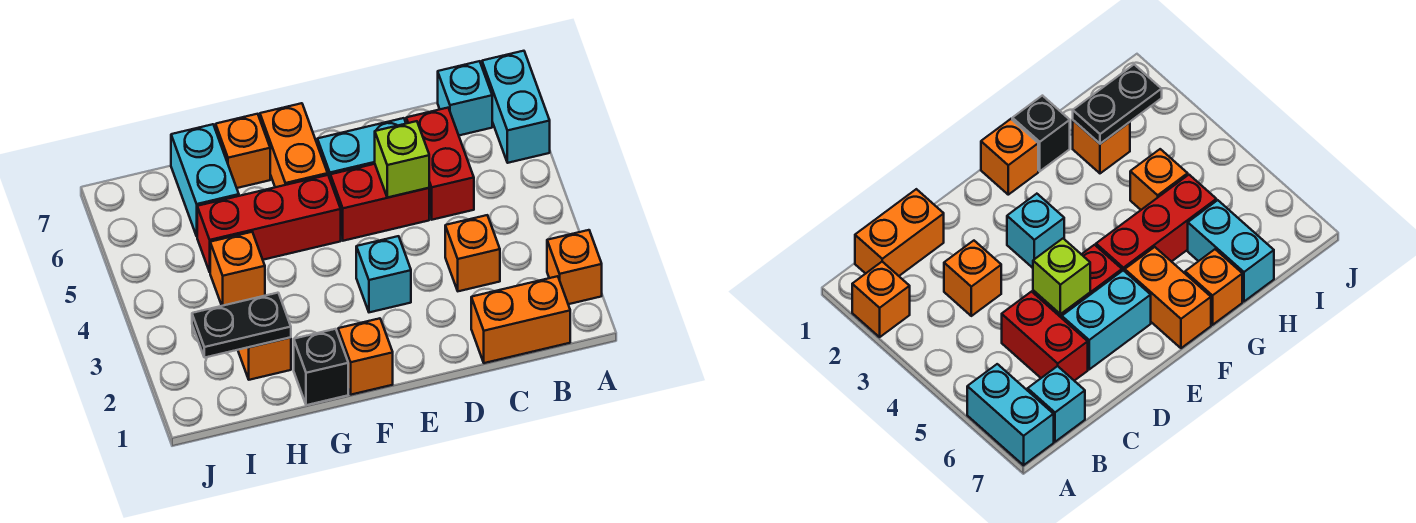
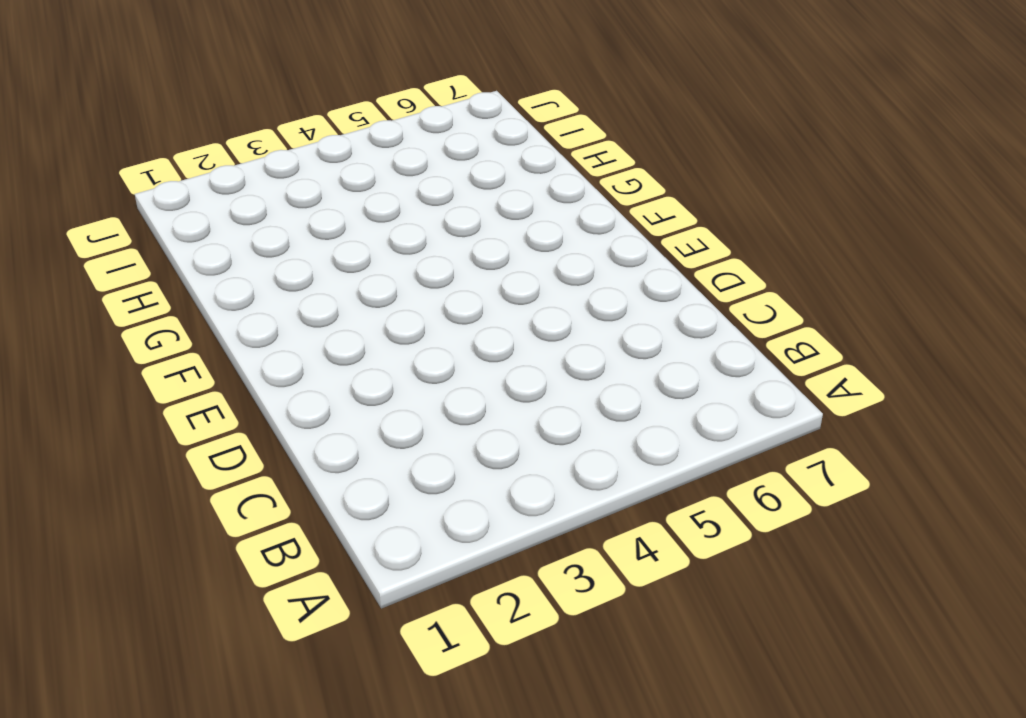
none -> orange brick A2 level 1
none -> cyan brick A6:A7 level 1
none -> orange brick B1:C1 level 1

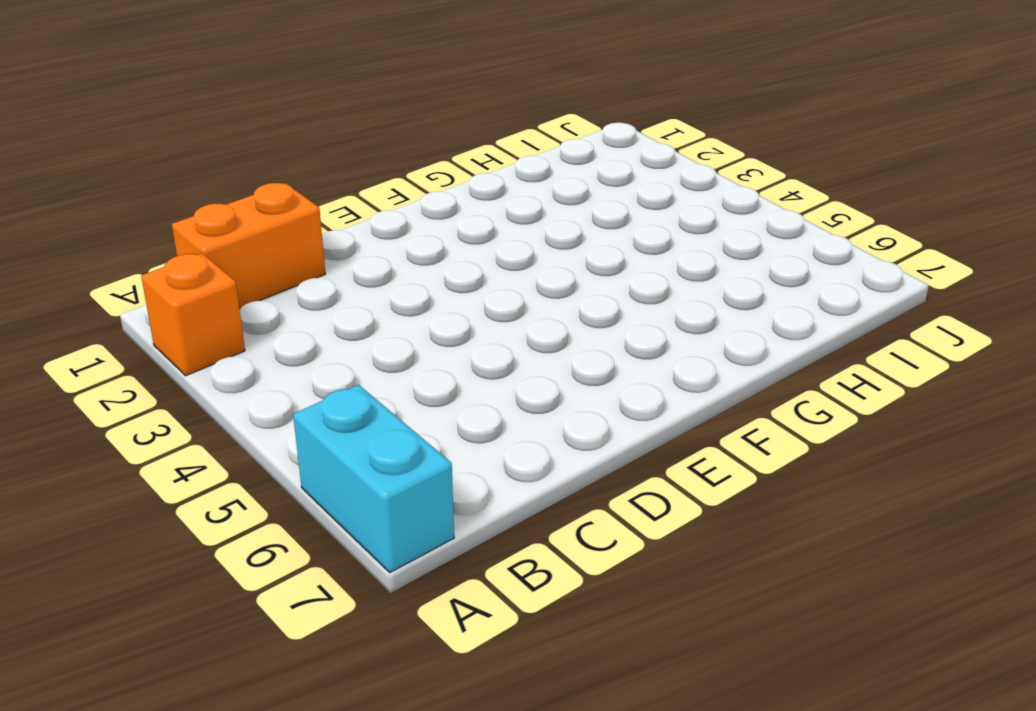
none -> cyan brick B7 level 1
none -> orange brick C3 level 1
none -> red brick C5:C6 level 1

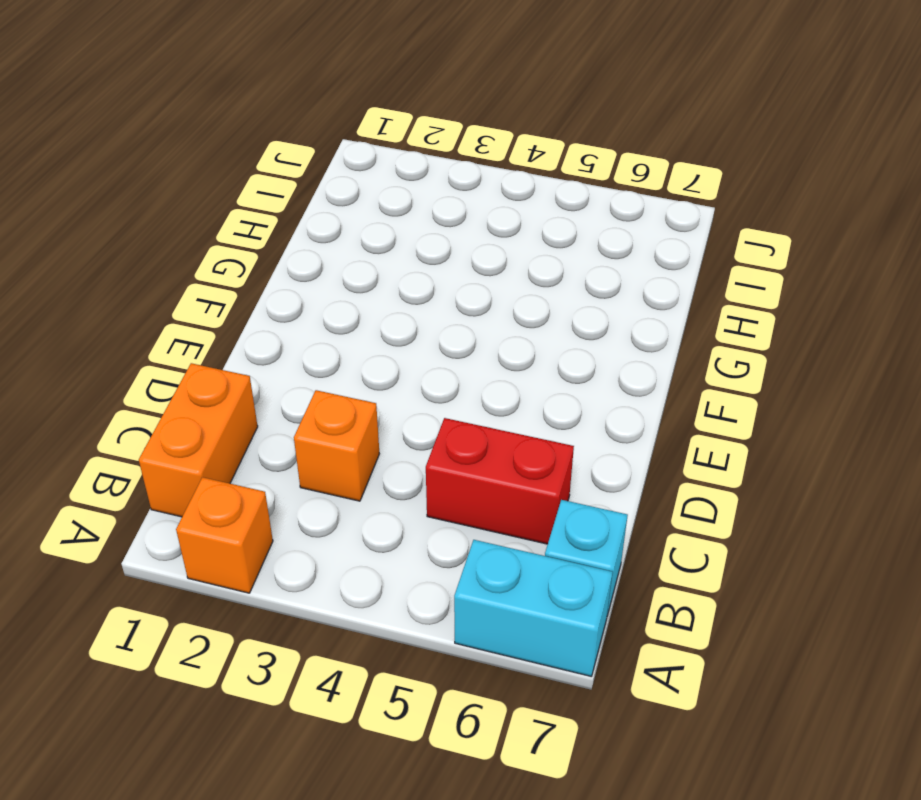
none -> red brick D5:E5 level 1
none -> cyan brick D6:E6 level 1
none -> cyan brick E3 level 1

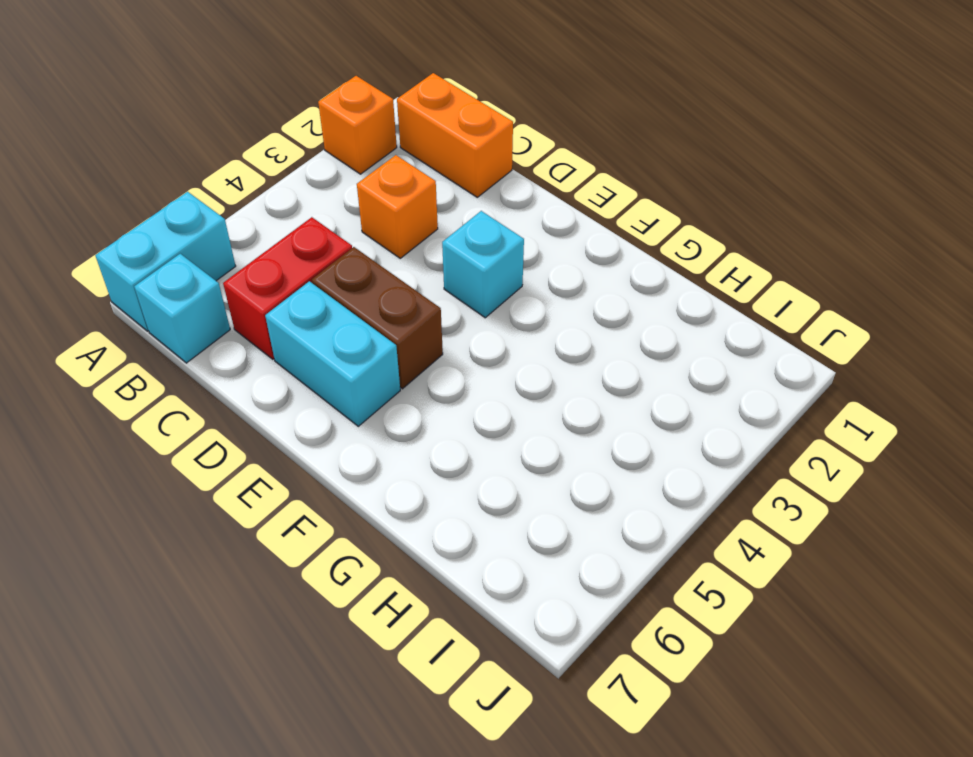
brown brick D5:E5 level 1 -> red brick D5:E5 level 1
none -> orange brick F1 level 1
none -> red brick F5:H5 level 1
none -> orange brick F6:F7 level 1

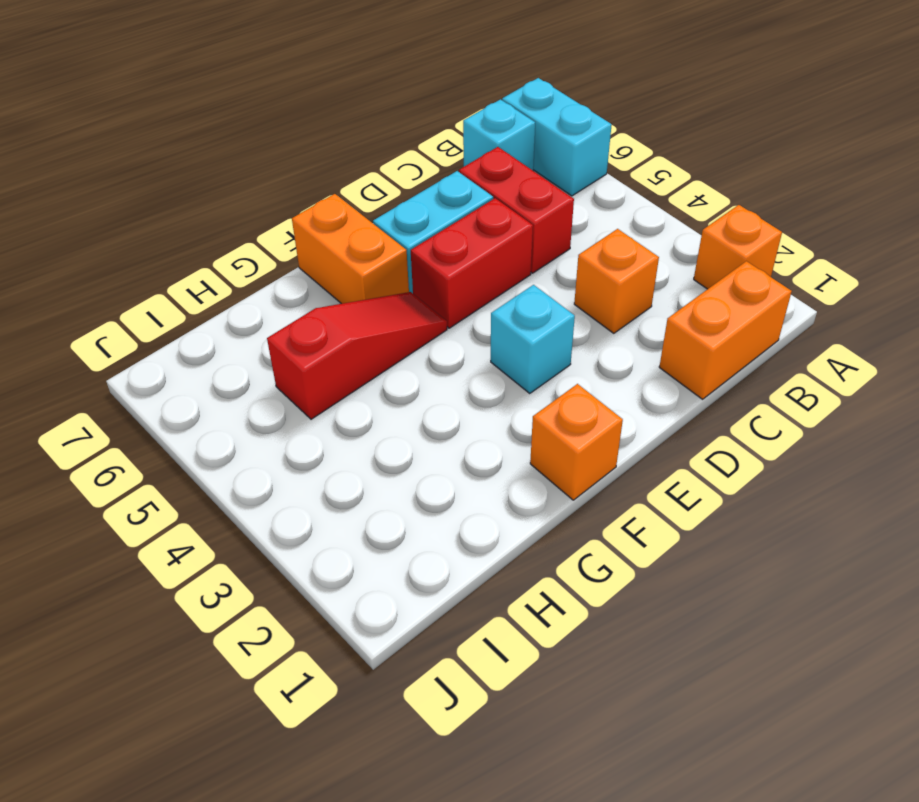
red slope F5:H5 level 1 top H -> red brick F5:H5 level 1
none -> black brick G1 level 1
none -> orange brick G7 level 1
none -> orange brick H2 level 1

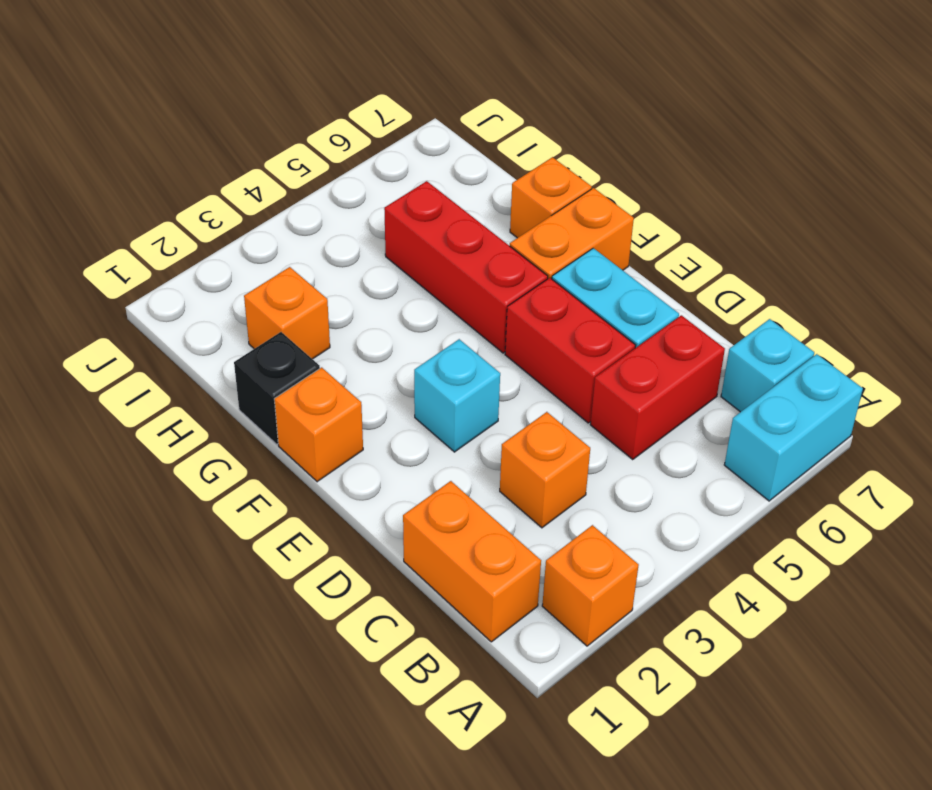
none -> orange brick H4 level 1
none -> cyan brick H6:H7 level 1
none -> lime brick D5 level 2

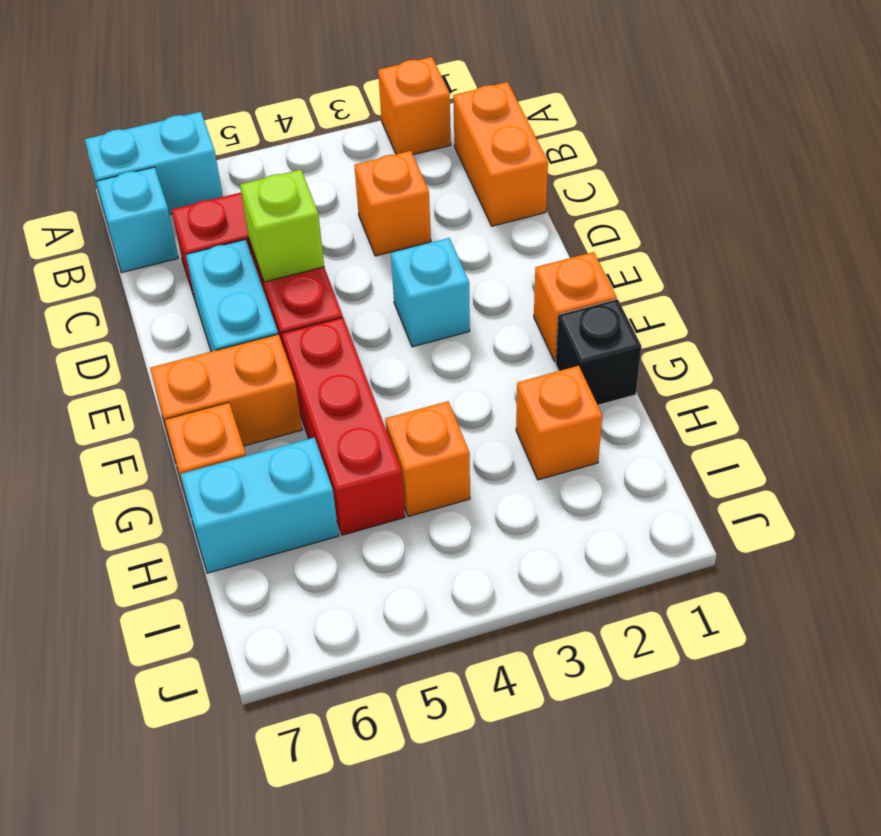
none -> black plate H2:I2 level 2

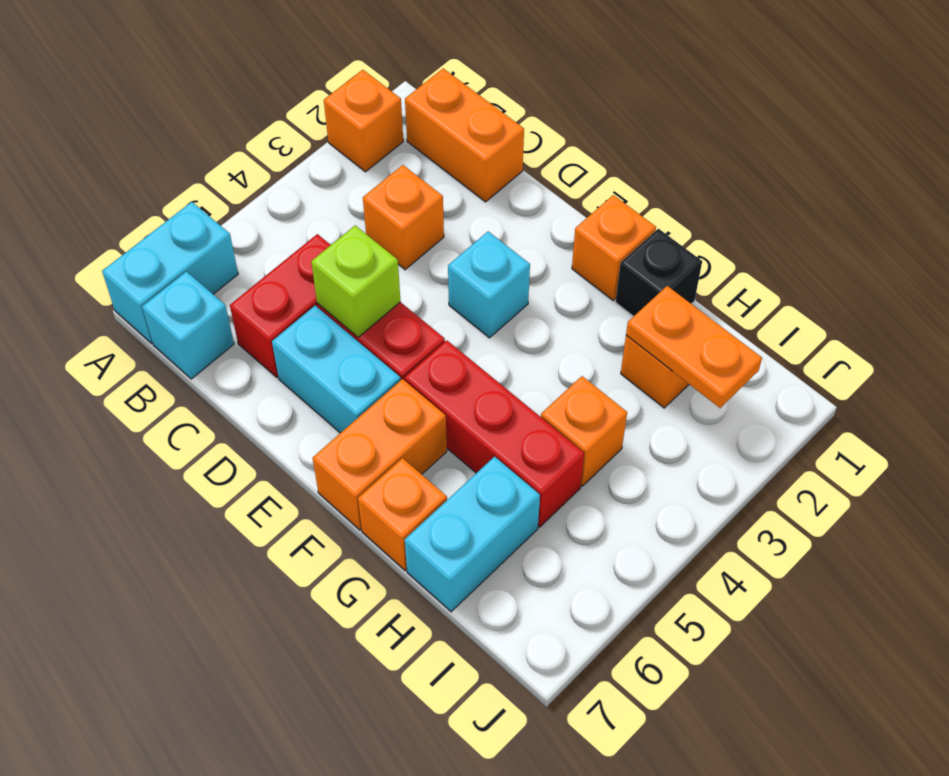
orange plate H2:I2 level 2 -> black plate H2:I2 level 2

